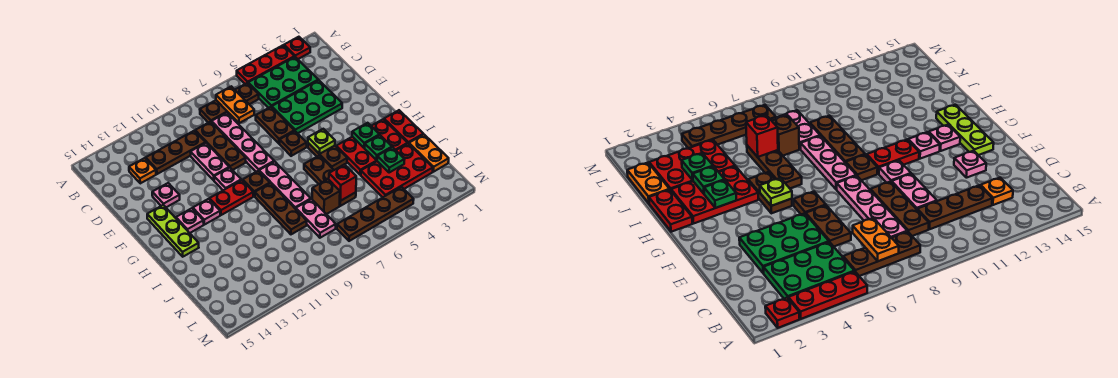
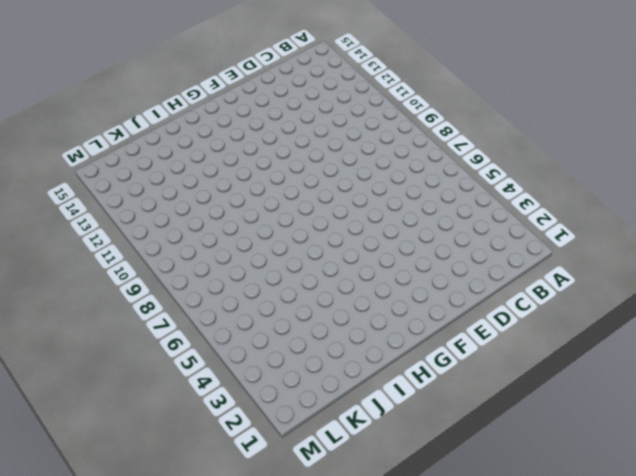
none -> red plate A2 level 1
none -> red plate A3:A5 level 1
none -> green plate B3:C5 level 1
none -> brown plate B6:B8 level 1

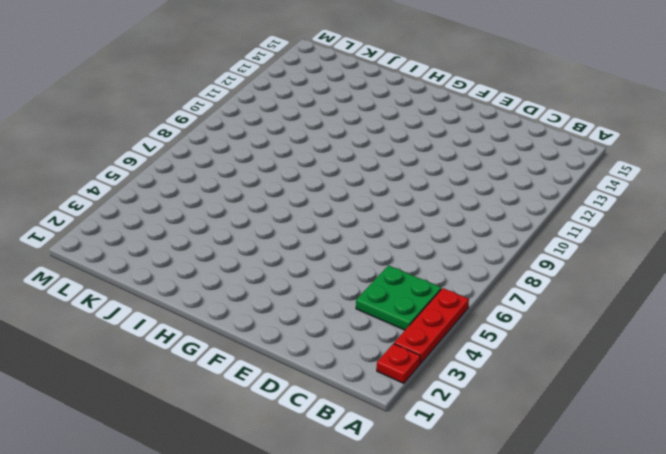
green plate B4:C5 level 1 -> green plate B3:C5 level 1
none -> brown plate B6:B8 level 1
none -> pink plate C8:F8 level 1
none -> brown plate C9:E9 level 1
none -> brown plate C10:C12 level 1

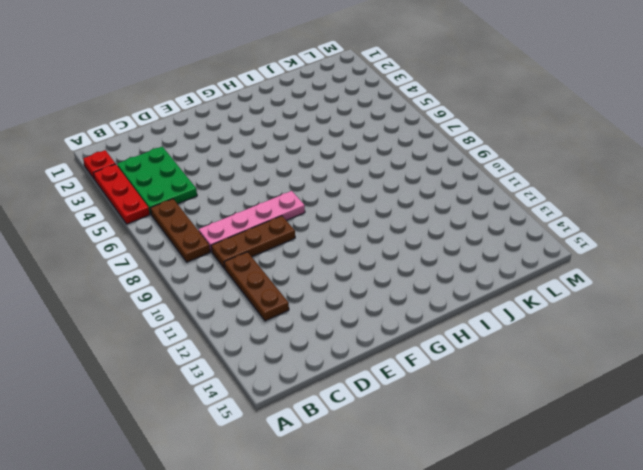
none -> orange plate C13 level 1
none -> green plate D3:E5 level 1
none -> brown plate D6:E6 level 1
none -> pink plate D10:E10 level 1

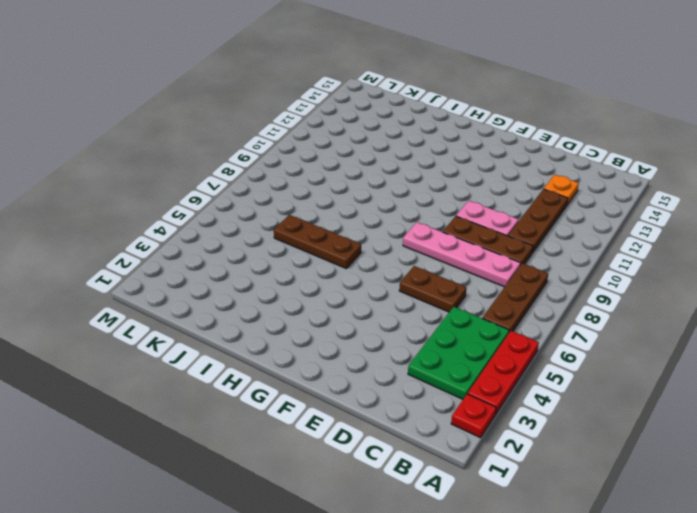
none -> green plate D3:E5 level 1
none -> pink plate E13 level 1
none -> brown plate F6 level 1
none -> pink plate F10 level 1

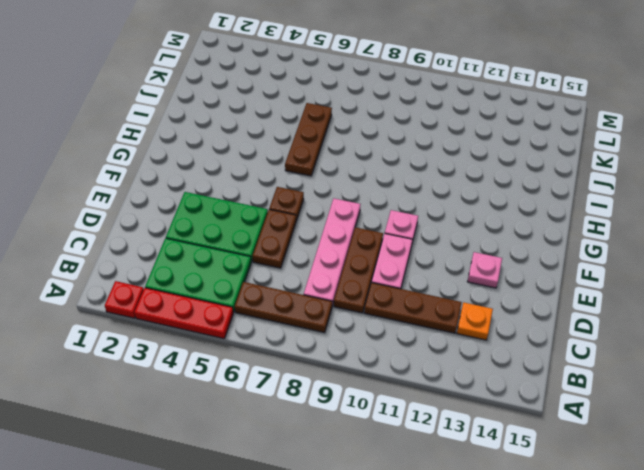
none -> lime plate F14:H14 level 1
none -> brown plate G5:H5 level 1
none -> pink plate G8:I8 level 1
none -> brown plate G9 level 1

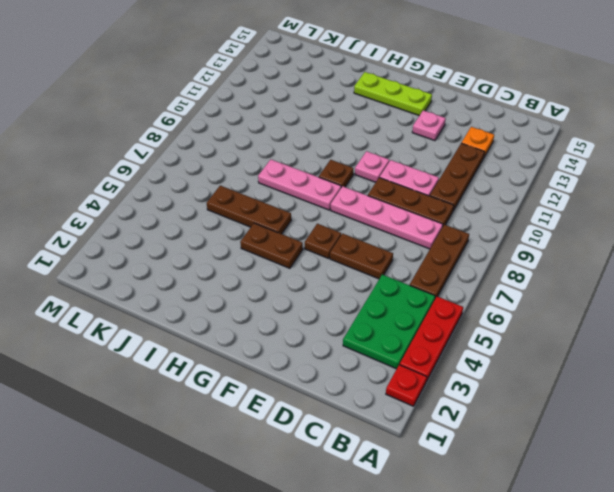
none -> green plate D3:E5 level 1
none -> red plate G10:G11 level 1
none -> pink plate G12 level 1
none -> pink plate G13 level 1

